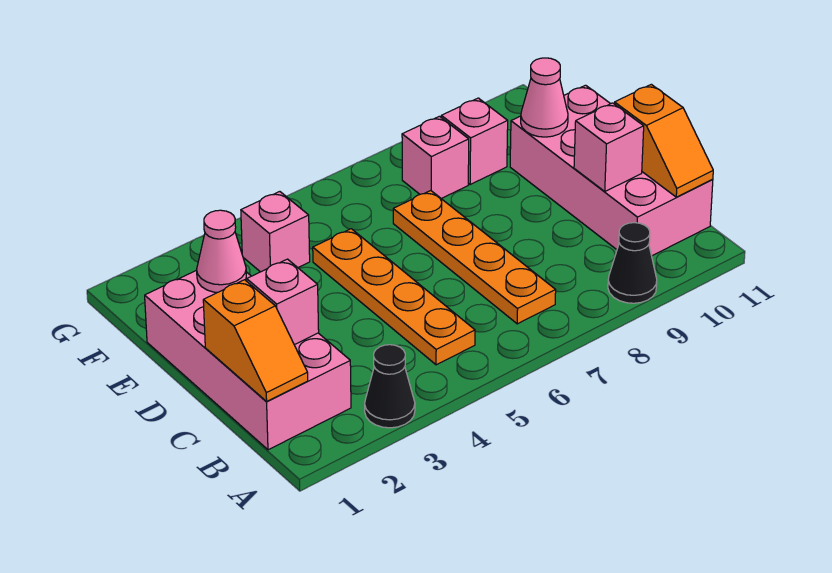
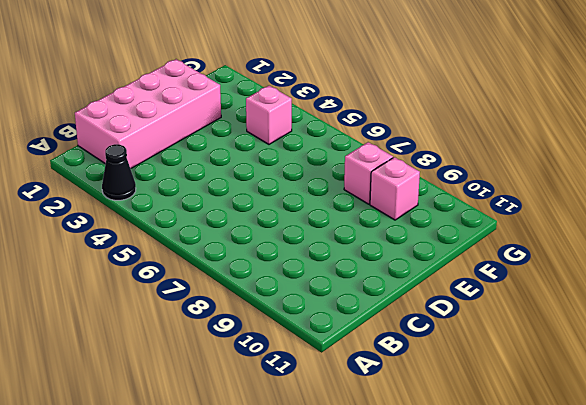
none -> black cone A9 level 1
none -> orange plate B5:E5 level 1
none -> orange plate B7:E7 level 1

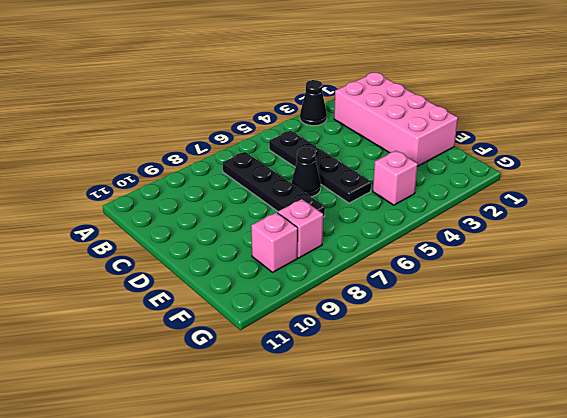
black plate B5:E5 level 1 -> orange plate B5:E5 level 1
black plate B7:E7 level 1 -> orange plate B7:E7 level 1
black cone D6 level 1 -> black cone A9 level 1
none -> pink brick B10:E11 level 1
none -> orange slope B1:C1 level 2 top C
none -> orange slope B11:C11 level 2 top C

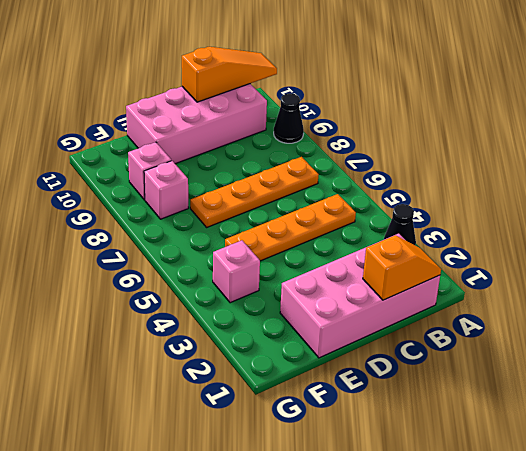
orange slope A11:C11 level 2 top C -> orange slope B11:C11 level 2 top C
none -> pink brick C2 level 2
none -> pink brick C10 level 2
none -> pink cone E2 level 2

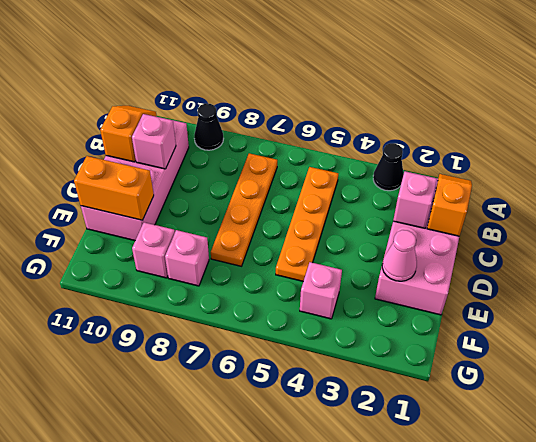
orange brick E10:E11 level 2 -> pink cone E10 level 2

